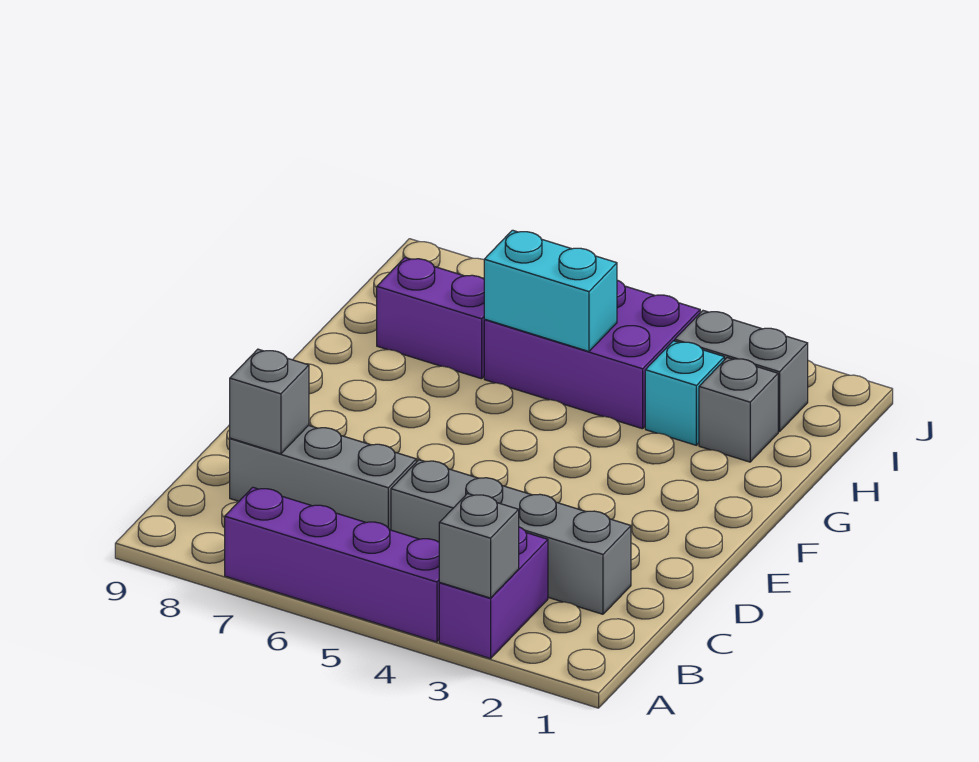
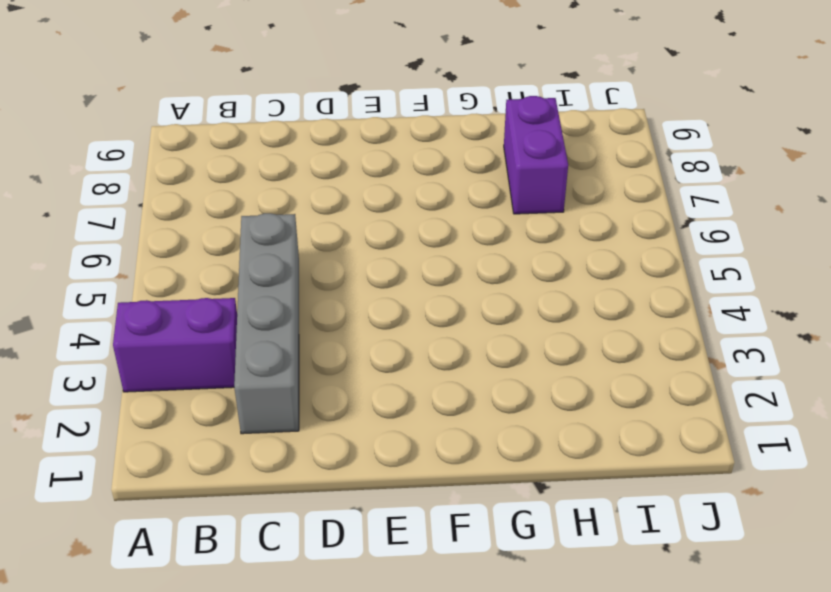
none -> purple brick A4:A7 level 1
none -> grey brick C6:C8 level 1
none -> grey brick H2 level 1

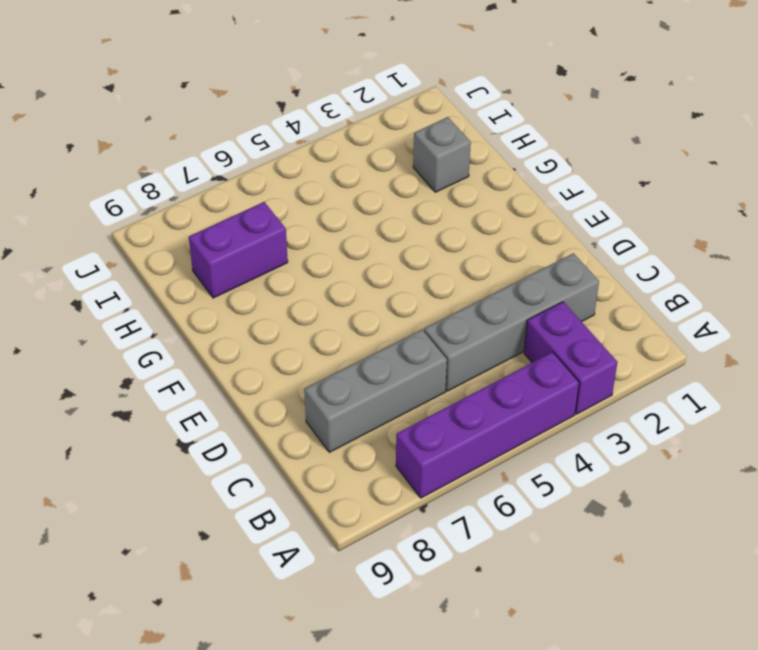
none -> cyan brick H3 level 1
none -> purple brick H4:I6 level 1
none -> grey brick I2:I3 level 1

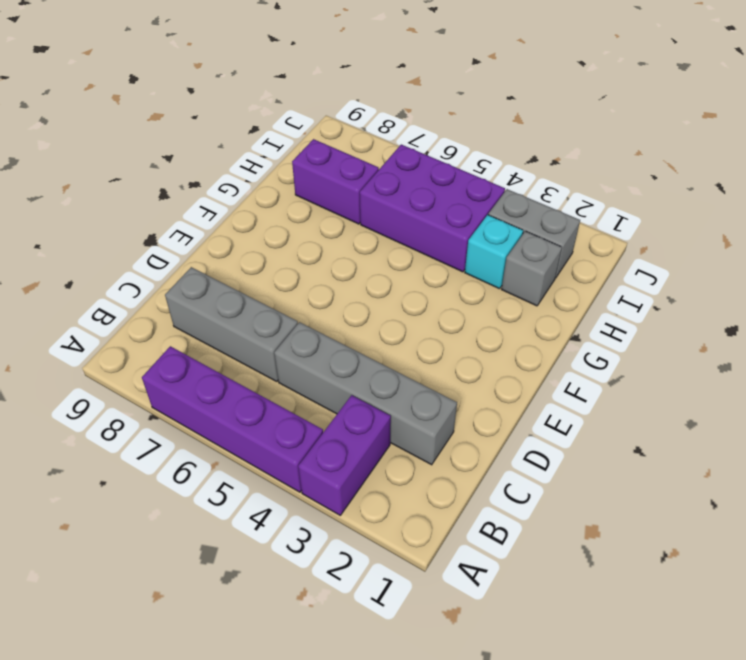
none -> grey brick A3 level 2
none -> grey brick C8 level 2
none -> cyan brick H5:H6 level 2

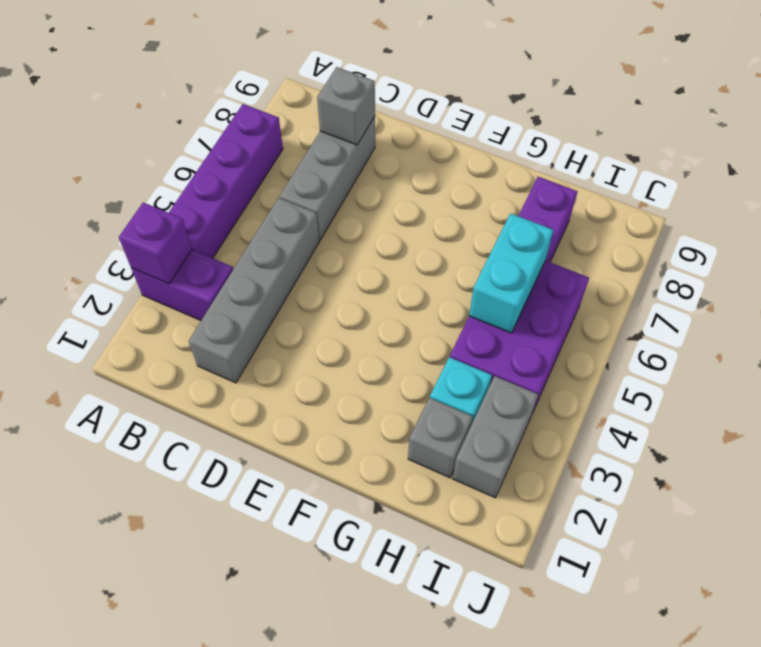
purple brick A3 level 2 -> grey brick A3 level 2

